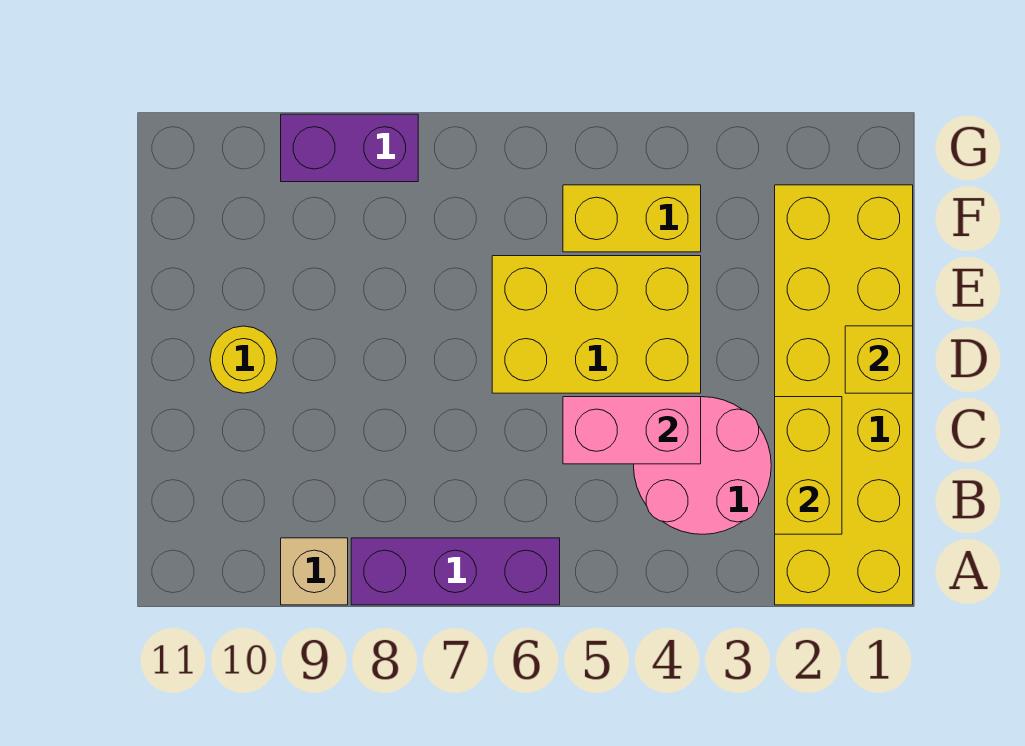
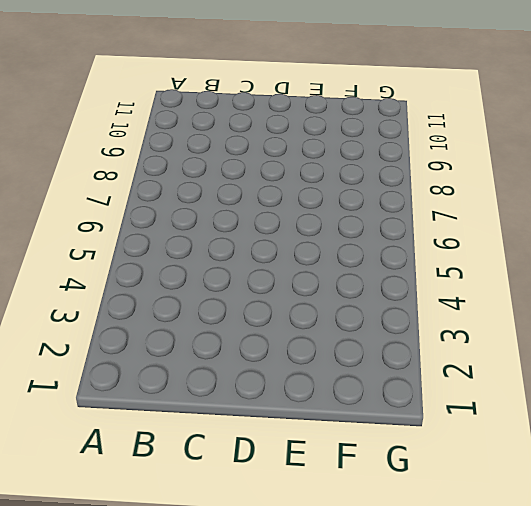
none -> yellow brick A1:F2 level 1
none -> purple brick A6:A8 level 1

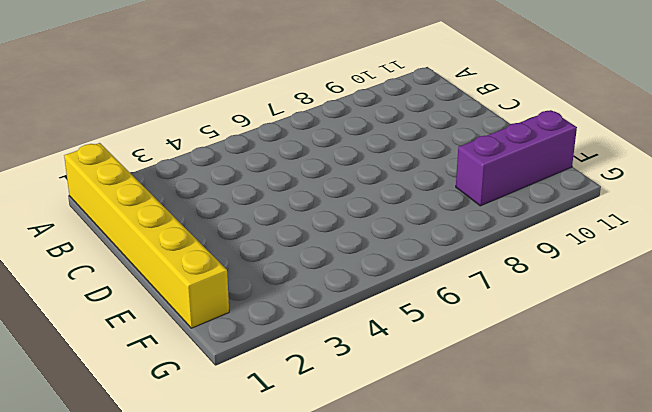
yellow brick A1:F1 level 1 -> yellow brick A1:F2 level 1
purple brick F9:F11 level 1 -> purple brick A6:A8 level 1
none -> tan brick A9 level 1
none -> pink round brick B3:C4 level 1

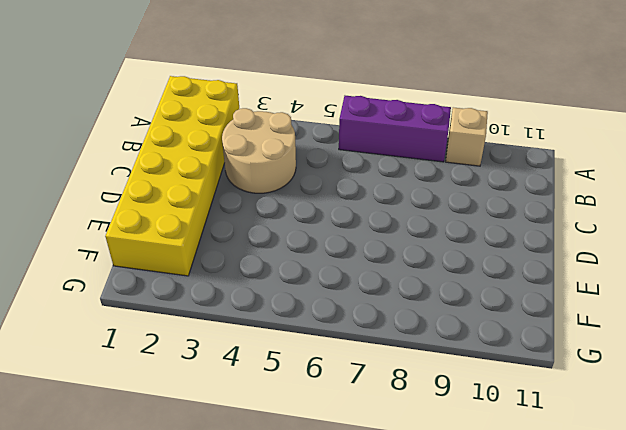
tan round brick B3:C4 level 1 -> pink round brick B3:C4 level 1
none -> yellow brick D4:E6 level 1
none -> yellow round brick D10 level 1

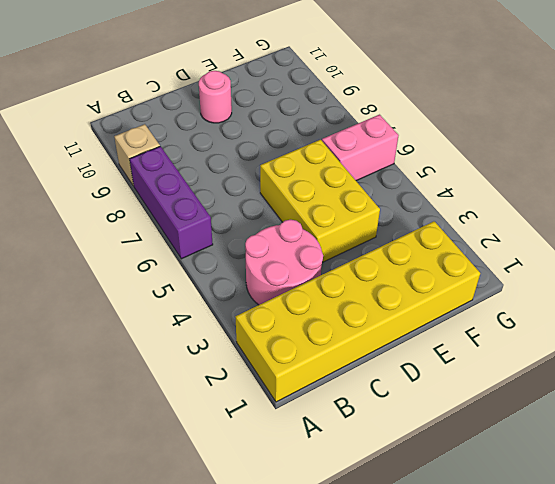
pink round brick D10 level 1 -> yellow round brick D10 level 1
pink brick F6:G6 level 1 -> pink brick C4:C5 level 2
none -> yellow brick F4:F5 level 1
none -> purple brick G8:G9 level 1

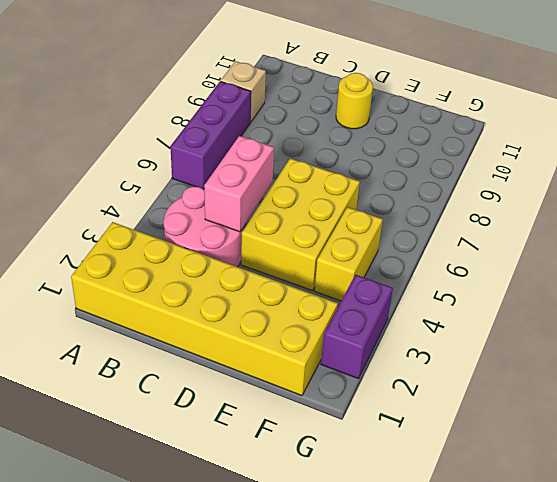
purple brick G2:G3 level 1 -> purple brick G8:G9 level 1
none -> yellow brick B2:C2 level 2
none -> yellow brick D1 level 2

